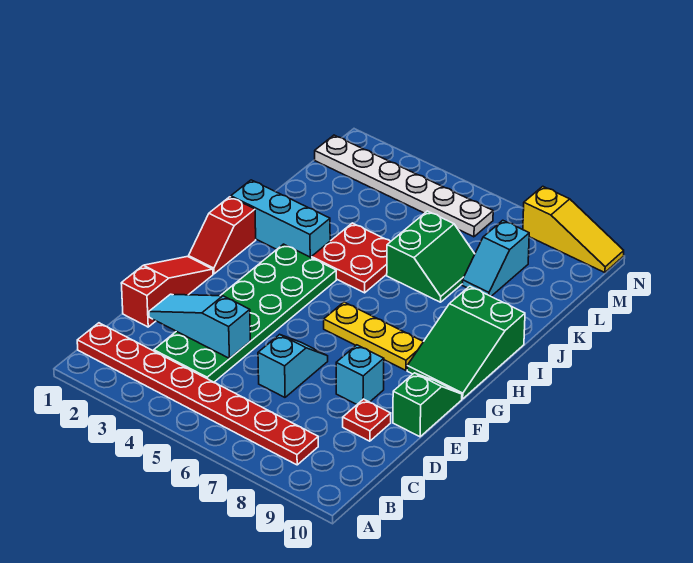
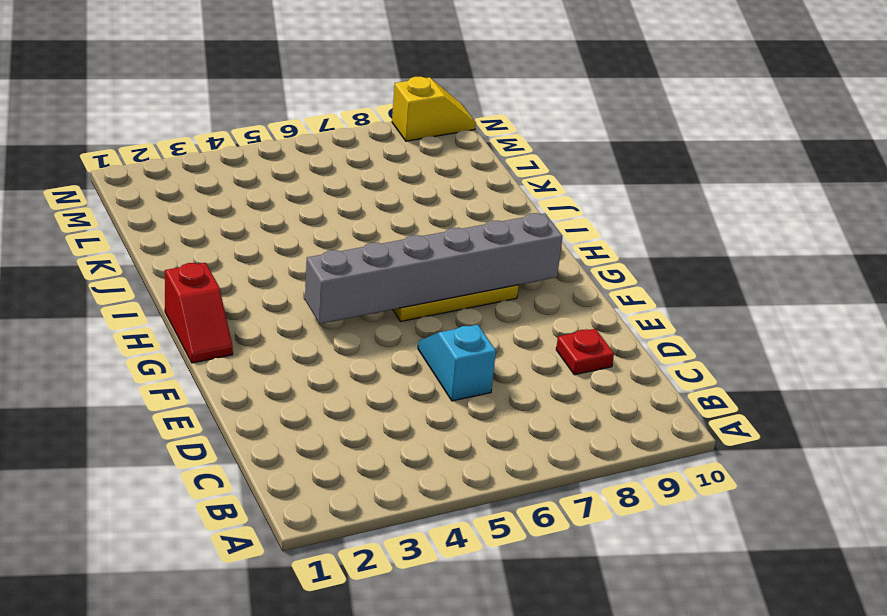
grey brick G4:G9 level 2 -> none
yellow slope N9:N10 level 1 top 9 -> yellow slope N8:N10 level 1 top 8
none -> red plate B1:B8 level 1
none -> green plate C3:H4 level 1
none -> red slope D1:F1 level 1 top D

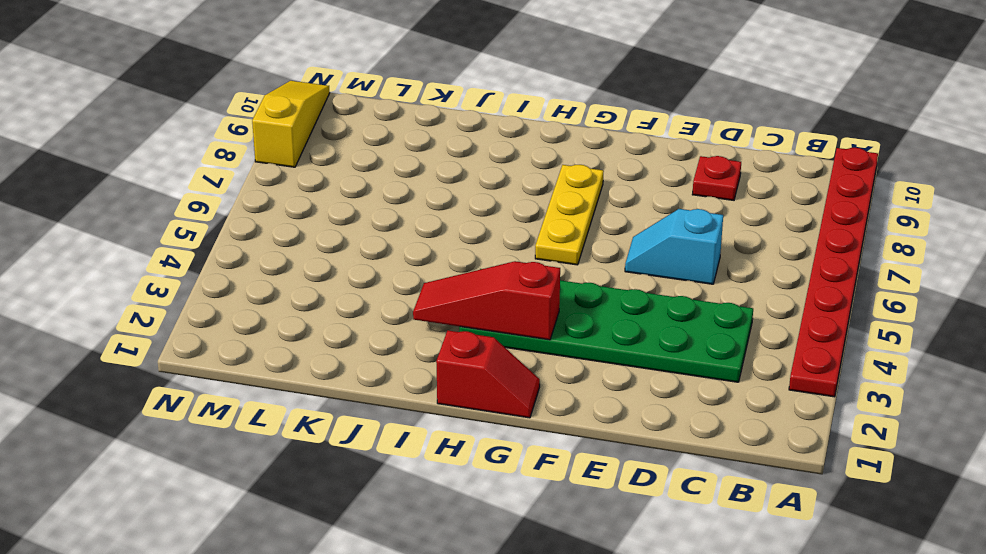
red plate A3:A10 level 1 -> red plate B1:B8 level 1
red slope G3:I3 level 2 top G -> red slope D1:F1 level 1 top D
none -> cyan brick E8 level 1
none -> green slope E10:F10 level 1 top E
none -> green slope G9:I10 level 1 top I

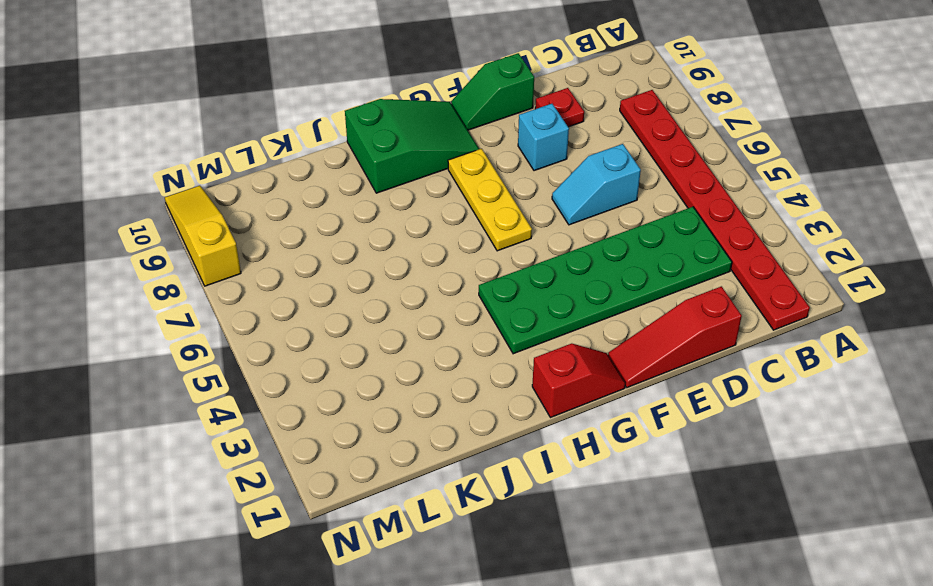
none -> cyan brick I1:I3 level 1
none -> red plate I4:J5 level 1
none -> green slope J6:K7 level 1 top 6

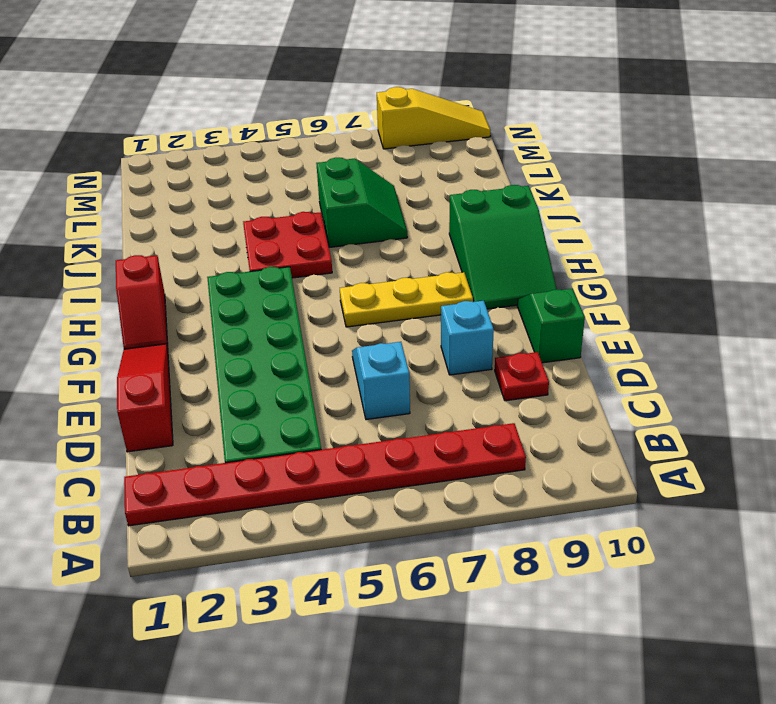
none -> cyan brick I1:I3 level 1
none -> cyan slope K8:L8 level 1 top L
none -> white plate M1:M6 level 1

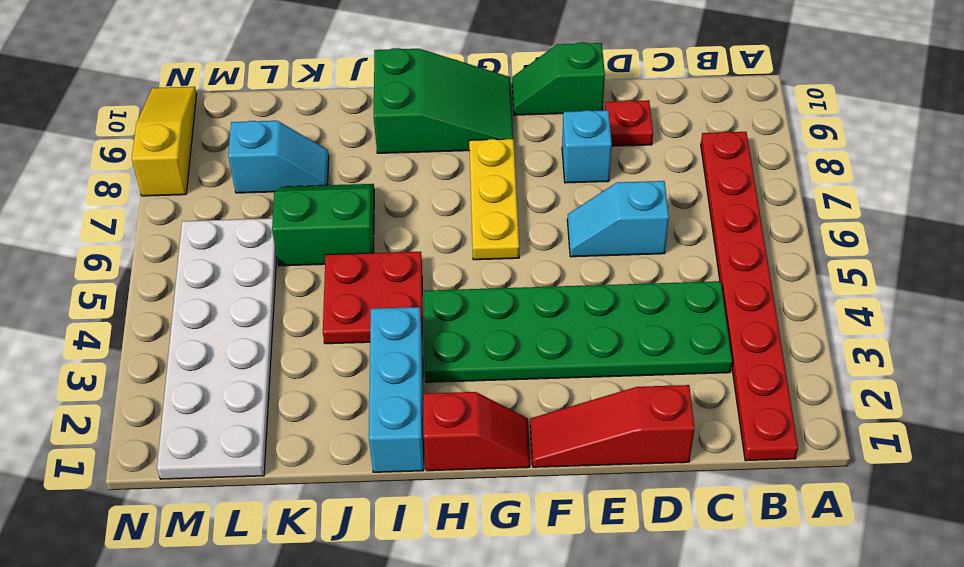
white plate L1:M6 level 1 -> white plate M1:M6 level 1
none -> cyan slope D2:D4 level 2 top 4

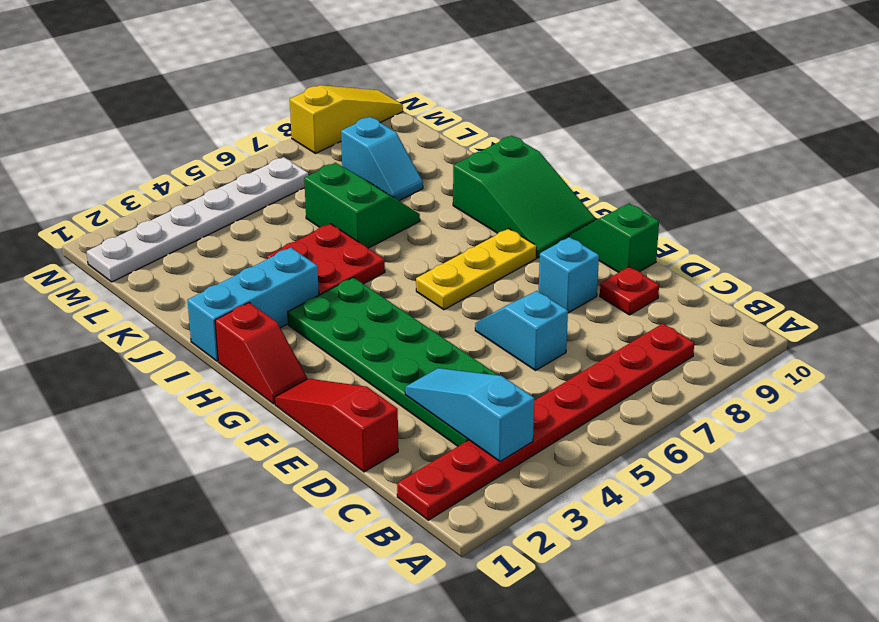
cyan slope B3:D3 level 2 top B -> cyan slope D2:D4 level 2 top 4

